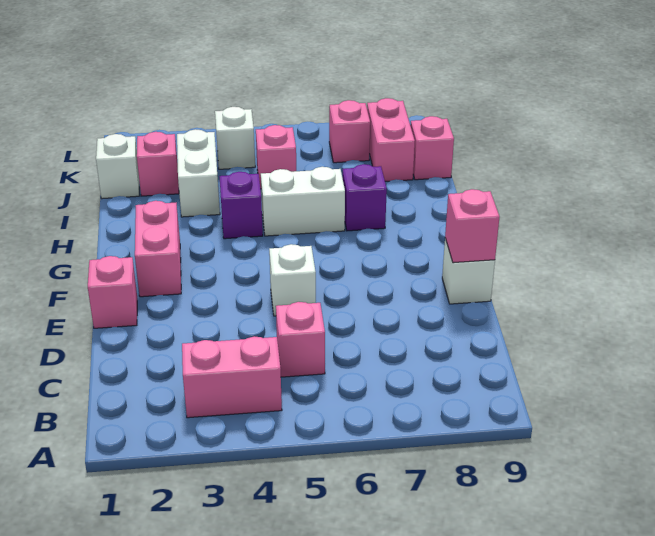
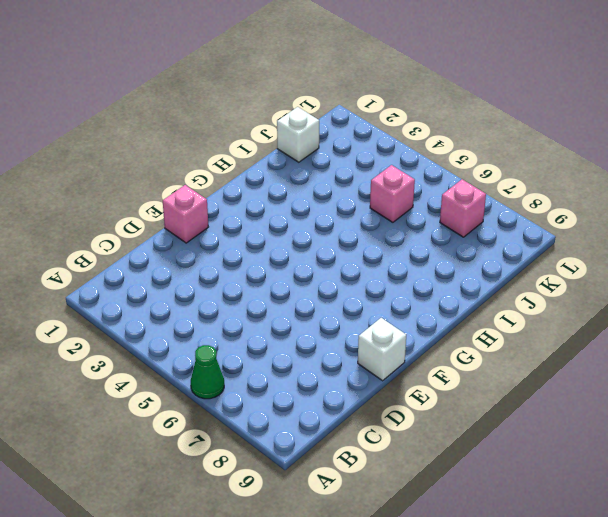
green cone A6 level 1 -> none
none -> pink brick B3:B4 level 1
none -> pink brick C5 level 1
none -> white brick E5 level 1

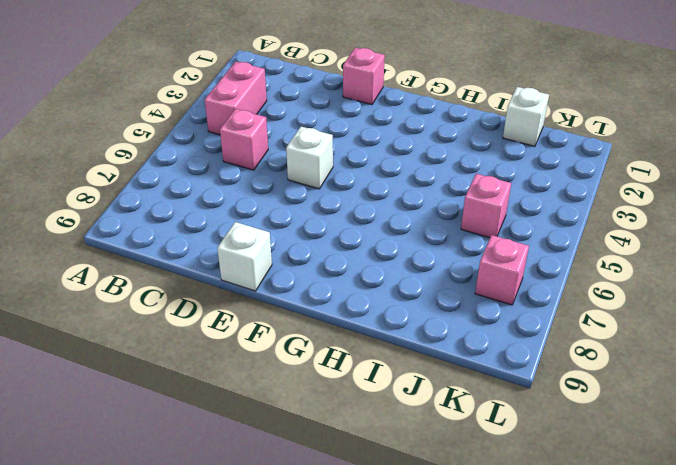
none -> pink brick F2:G2 level 1
none -> purple brick H4 level 1
none -> white brick H5:H6 level 1

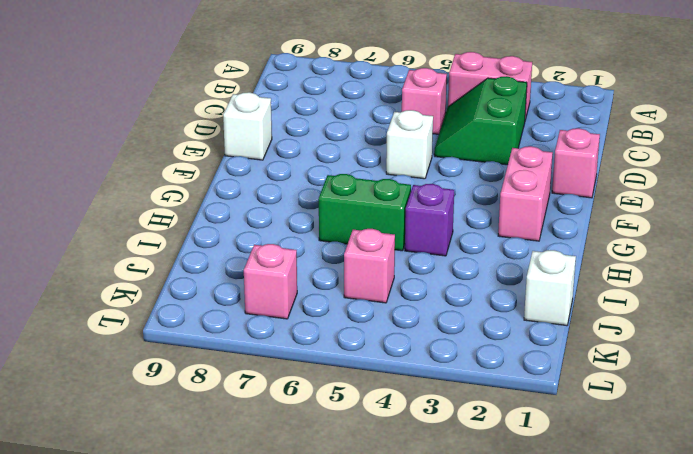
green slope C3:D4 level 1 top 3 -> none
green brick H5:H6 level 1 -> white brick H5:H6 level 1
none -> purple brick H7 level 1
none -> white brick I3:J3 level 1
none -> pink brick J2 level 1

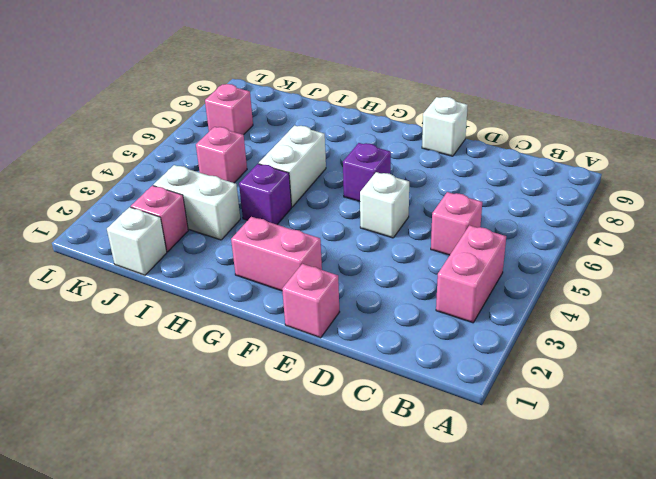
purple brick F6 level 1 -> purple brick H7 level 1
none -> pink brick J8:K8 level 1
none -> pink brick J9 level 1
none -> white brick K4 level 1

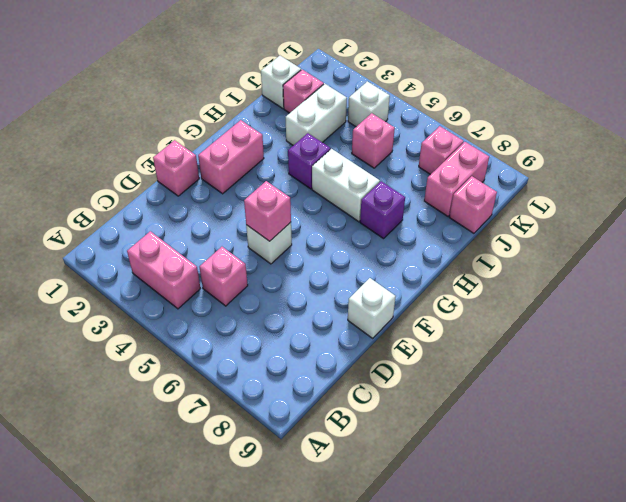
pink brick E5 level 2 -> pink brick E9 level 2

